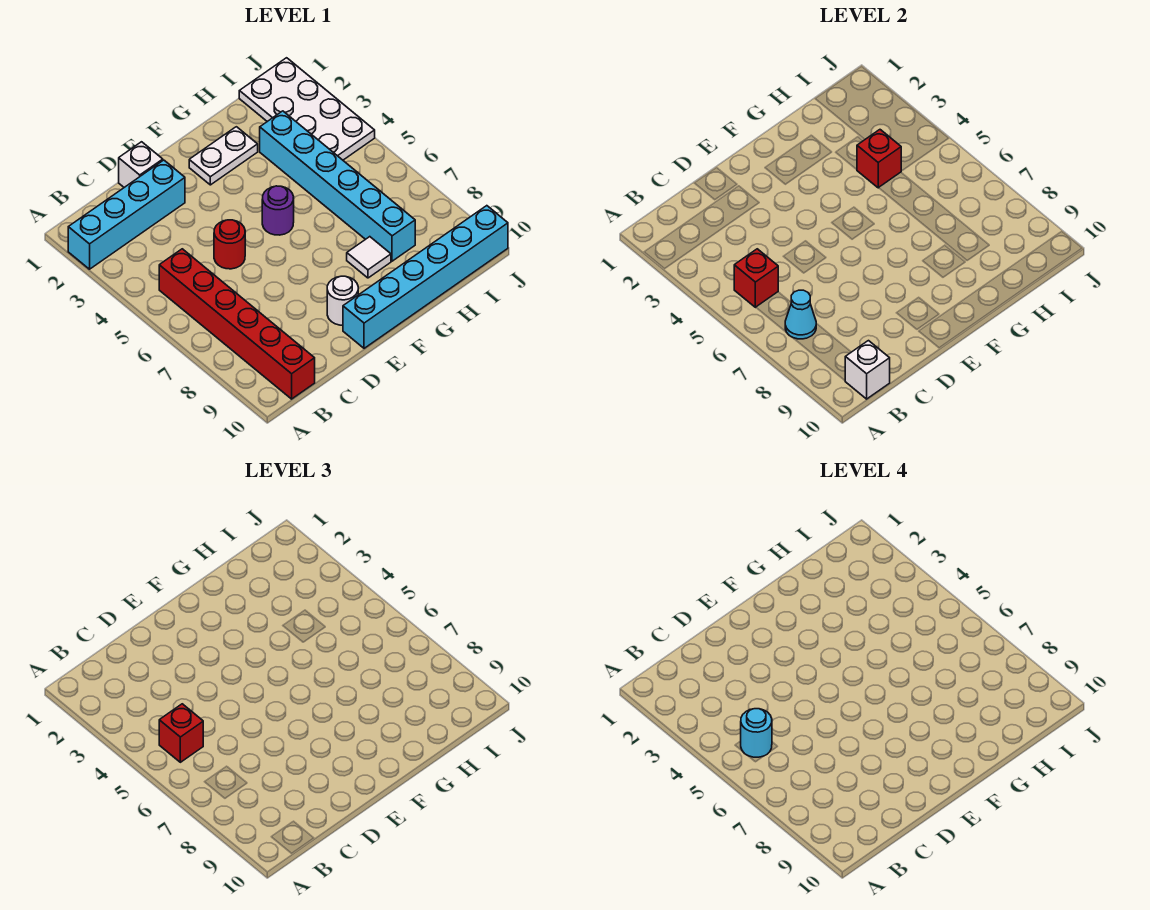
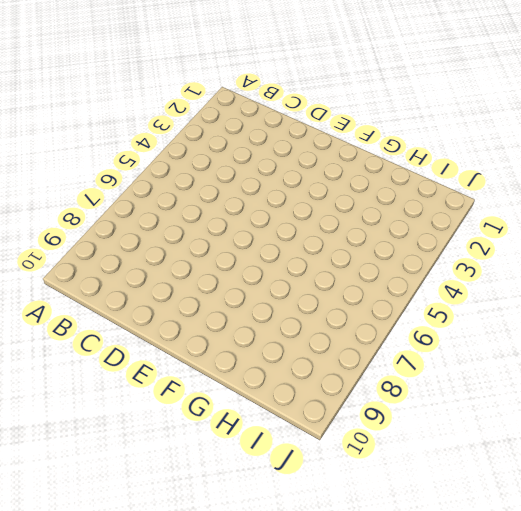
none -> cyan brick A2:D2 level 1
none -> red brick B5:B10 level 1
none -> white brick D1 level 1

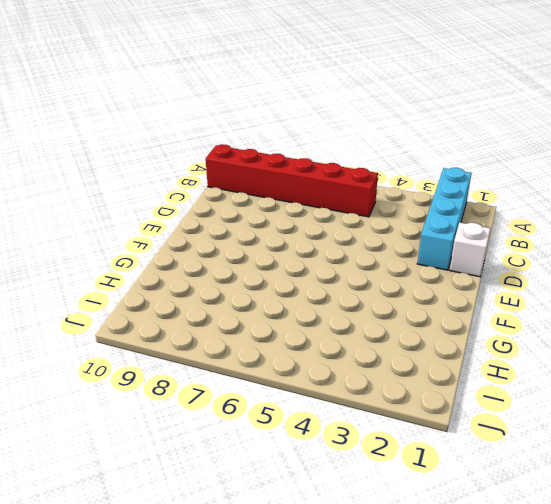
none -> red round brick D5 level 1
none -> white round brick E9 level 1
none -> cyan brick E10:J10 level 1

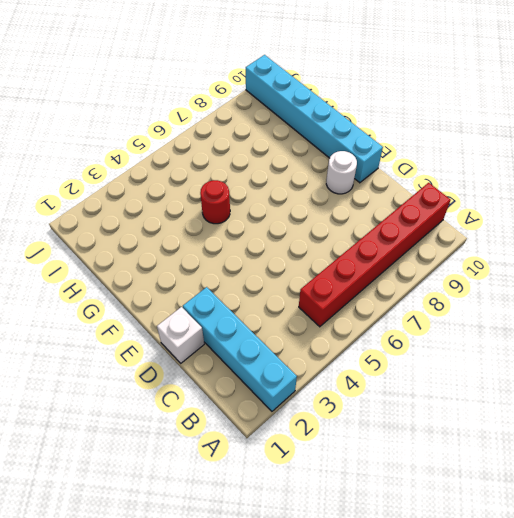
red round brick G5 level 1 -> red round brick D5 level 1
none -> white plate F2:G2 level 1
none -> purple round brick F5 level 1
none -> white tile G8 level 1

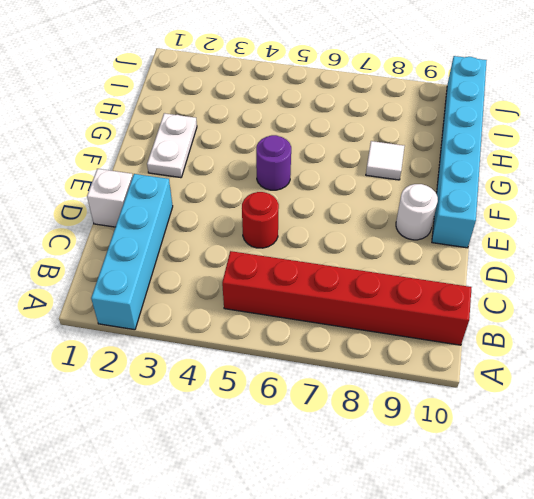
none -> cyan brick H3:H8 level 1
none -> white plate I1:J4 level 1
none -> red brick B5 level 2

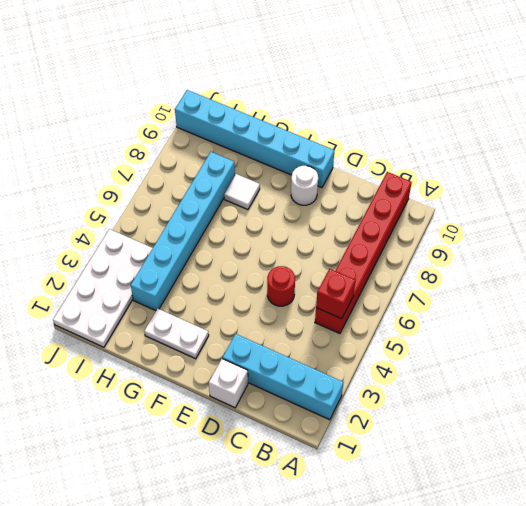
none -> purple round brick F5 level 1
none -> cyan cone B7 level 2
none -> white brick B10 level 2

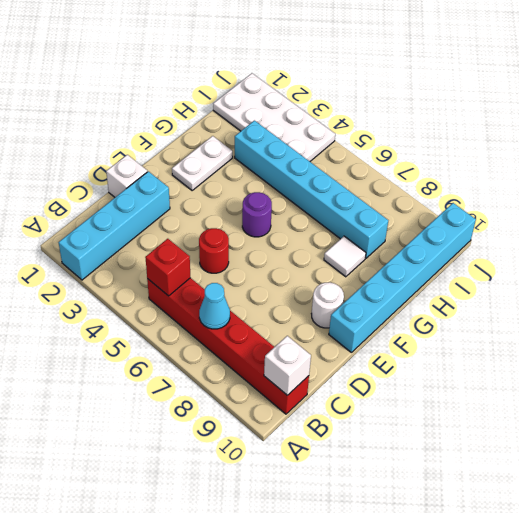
none -> red brick H4 level 2
none -> red brick B5 level 3
none -> cyan round brick B5 level 4

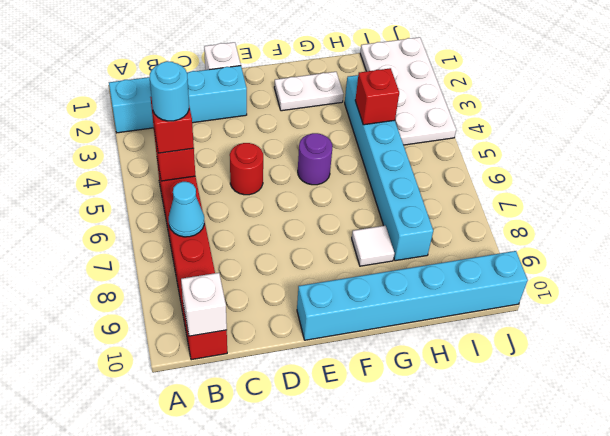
none -> white round brick E9 level 1

